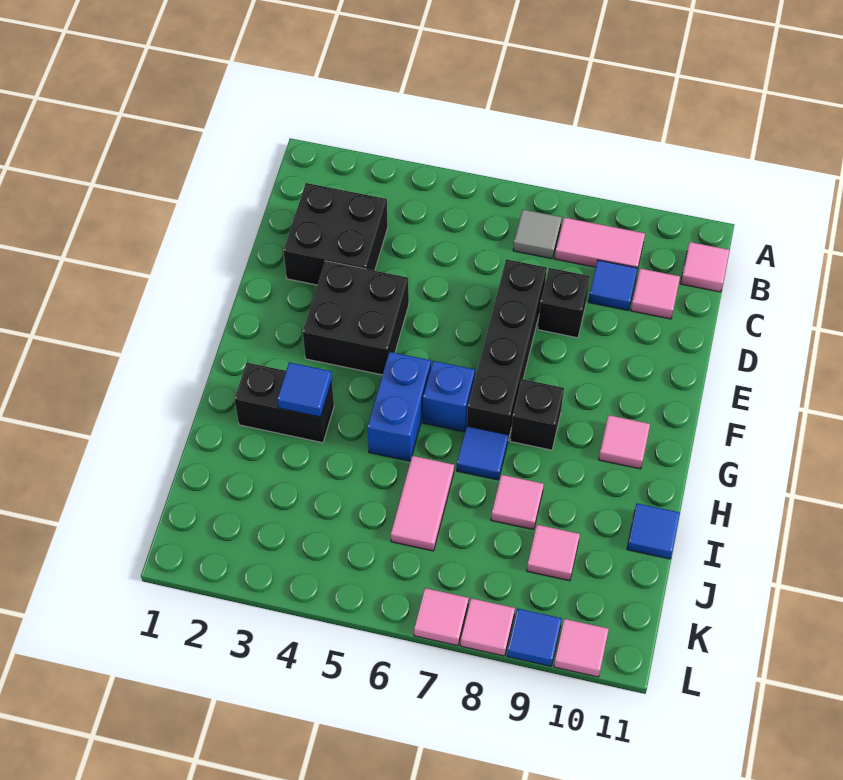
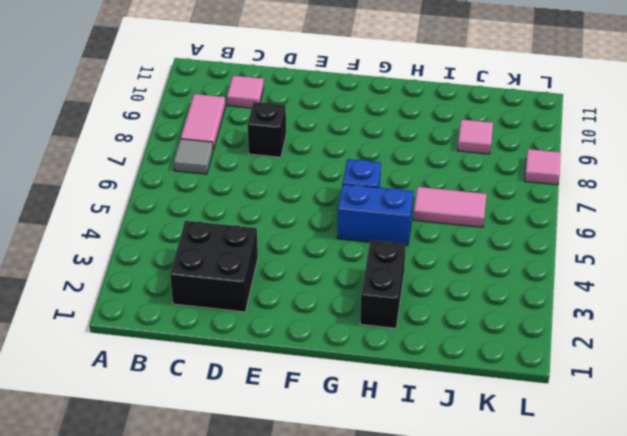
none -> pink tile B11 level 1
none -> blue tile C9 level 1
none -> black brick D7:G7 level 1

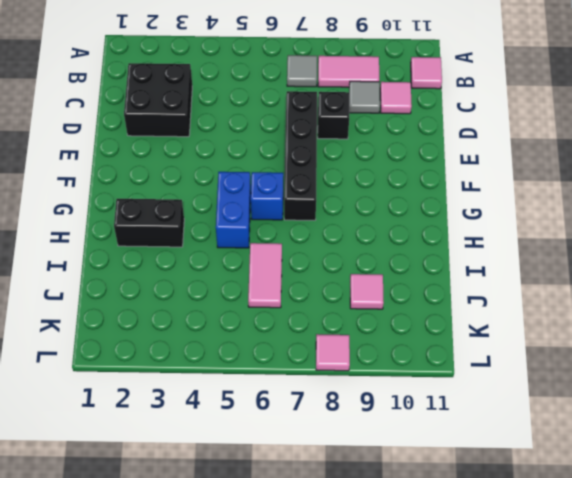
grey tile C9 level 1 -> blue tile C9 level 1
none -> black brick E3:F4 level 1
none -> black brick G8 level 1
none -> pink tile G10 level 1

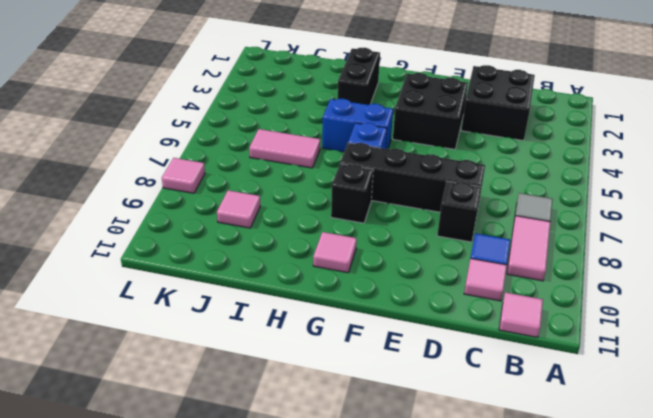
none -> blue tile H7 level 1
none -> pink tile I8 level 1
none -> blue tile I11 level 1

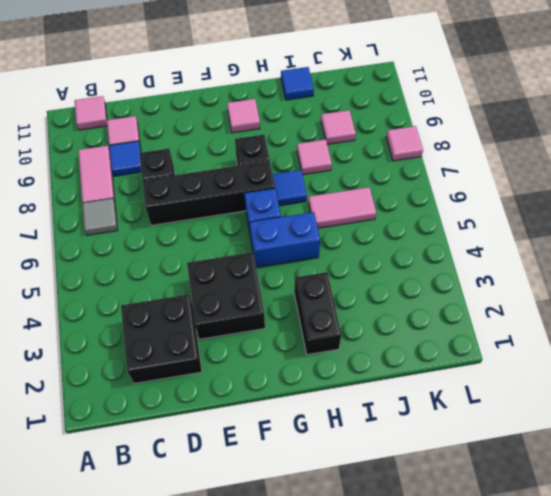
none -> pink tile L7 level 1
none -> blue tile L9 level 1
none -> pink tile L10 level 1

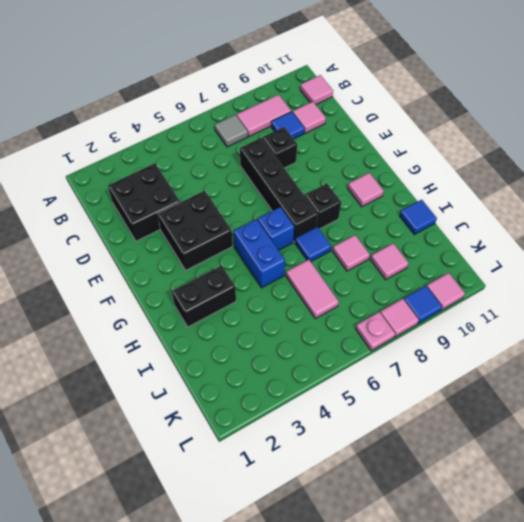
pink plate L7 level 1 -> pink tile L7 level 1
none -> blue tile H3 level 2

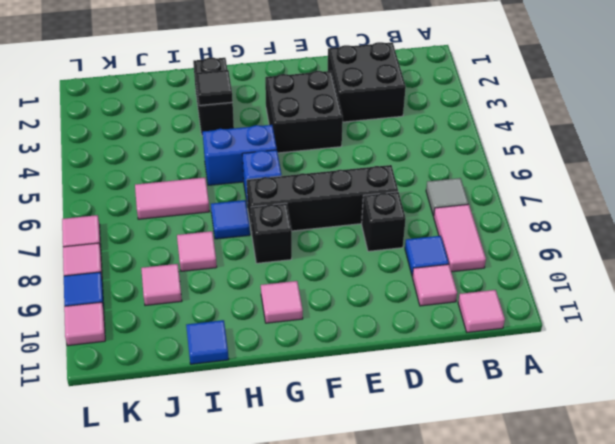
black tile H3 level 2 -> blue tile H3 level 2

